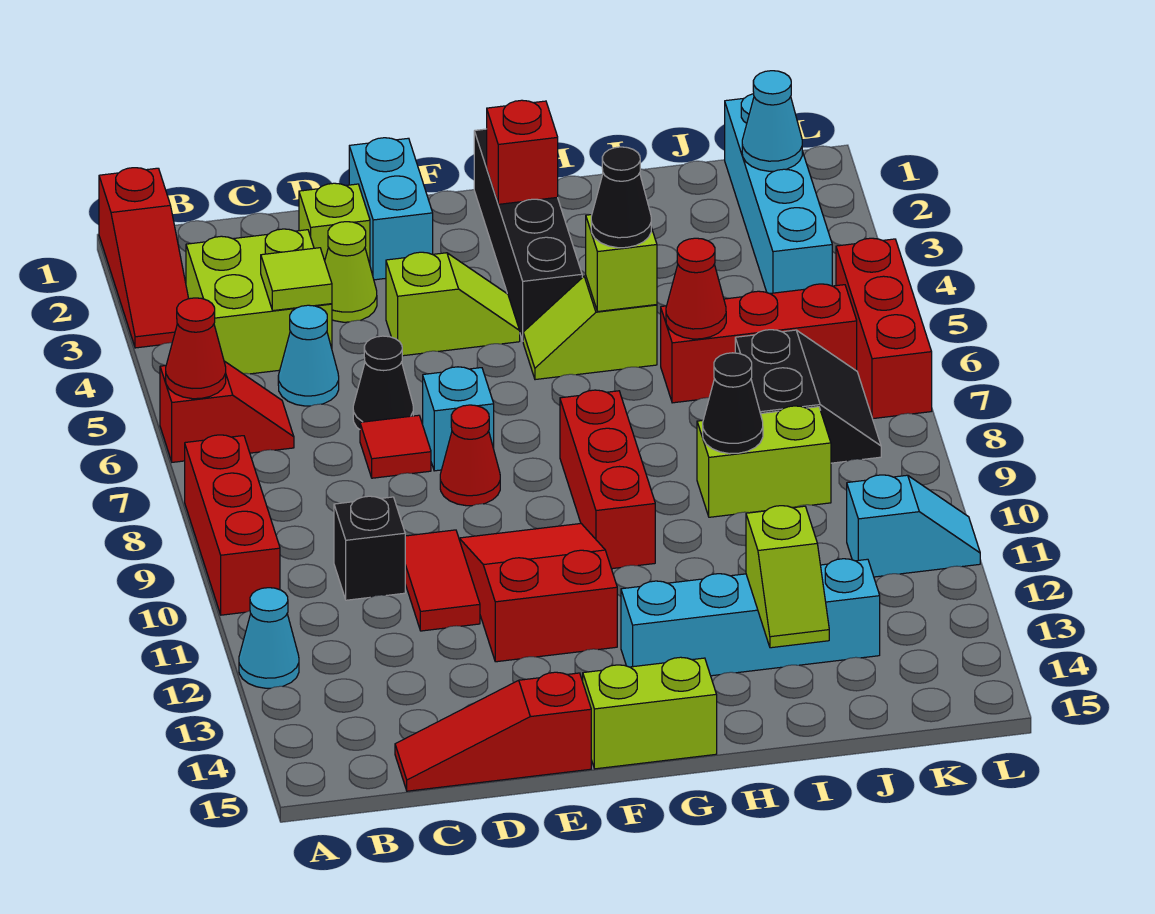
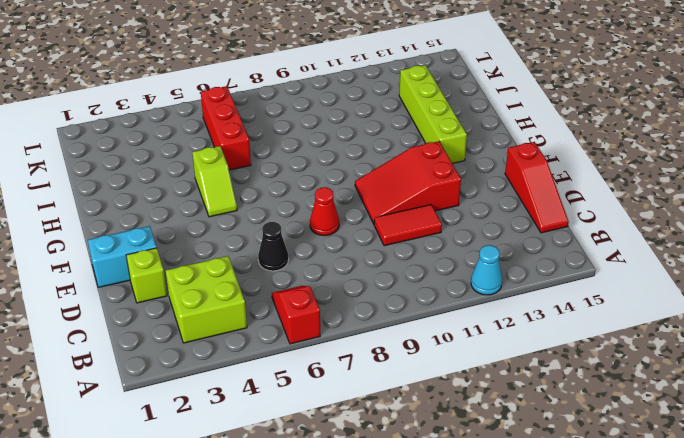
lime brick G13:J13 level 1 -> cyan brick G13:J13 level 1
none -> red slope A1:A3 level 1 top 1
none -> red brick A8:A10 level 1
none -> cyan cone C5 level 1
none -> black brick C10 level 1

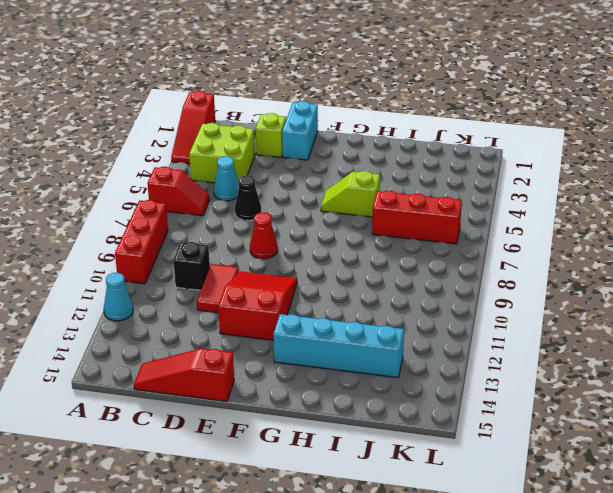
none -> lime cone D3 level 1
none -> red tile D7 level 1
none -> lime slope E4:F4 level 1 top E
none -> cyan brick E7 level 1

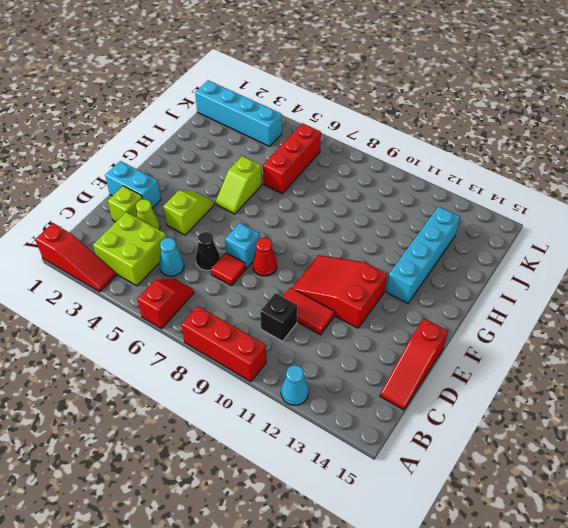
none -> lime brick F15:G15 level 1
none -> black brick G1:G4 level 1
none -> red brick G8:G10 level 1
none -> lime brick I9:J9 level 1

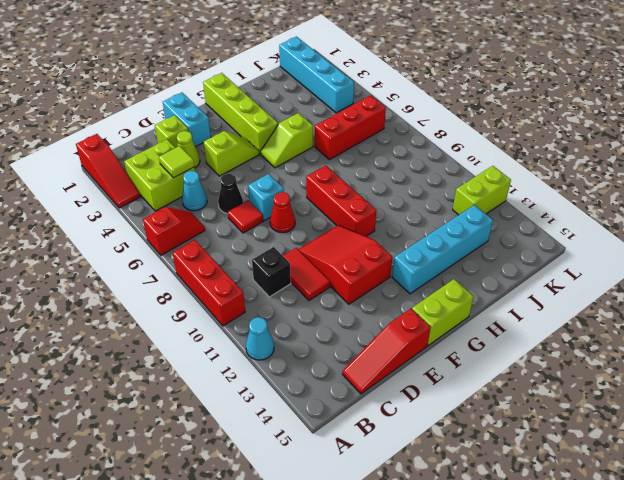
lime brick G1:G4 level 1 -> black brick G1:G4 level 1
lime brick K12:L12 level 1 -> lime brick I9:J9 level 1
none -> black slope J7:K8 level 1 top J
none -> cyan slope K11:L11 level 1 top K
none -> red brick L5:L7 level 1
none -> red cone A6 level 2

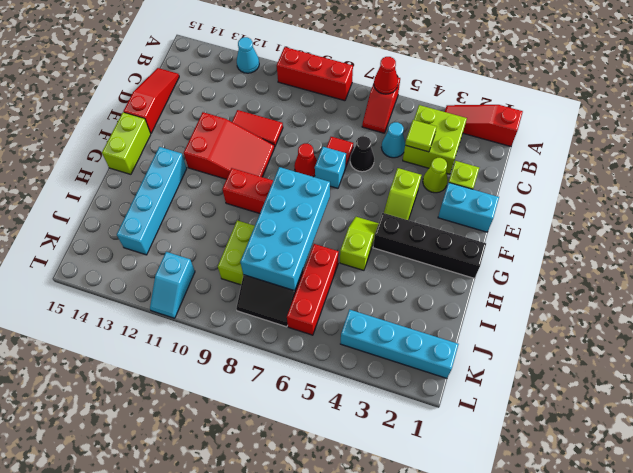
cyan brick G7:J8 level 2 -> none
none -> black brick C10 level 1
none -> red brick L5:L7 level 1
none -> red brick G2 level 2
none -> lime brick H5 level 2

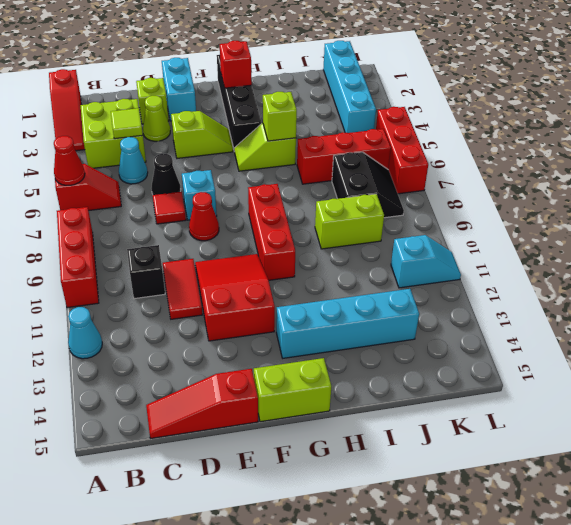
none -> red cone I6 level 2
none -> black cone I9 level 2
none -> lime slope I13:I14 level 2 top 13
none -> cyan cone K2 level 2

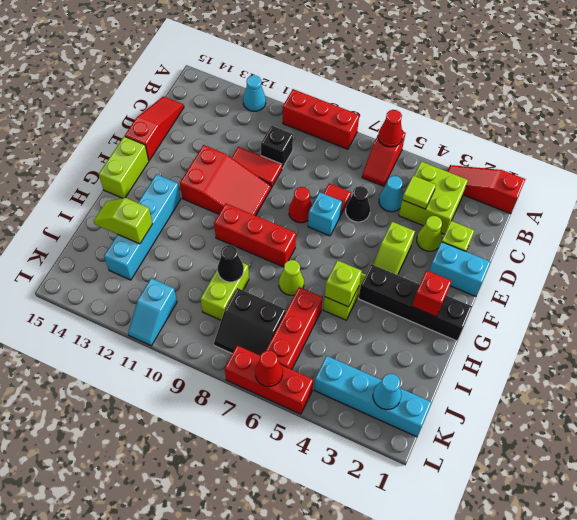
lime cone H7 level 1 -> none
red cone L6 level 2 -> red cone I6 level 2
none -> black cone H5 level 3

